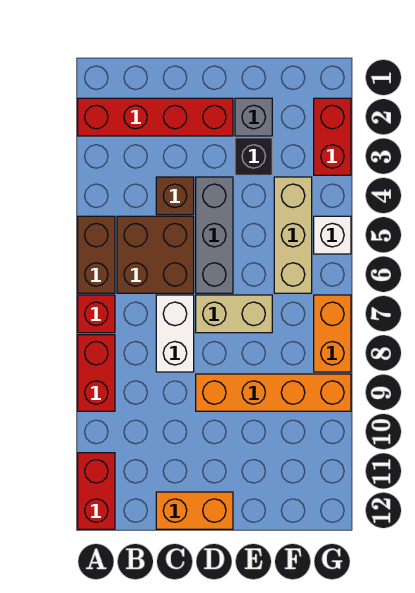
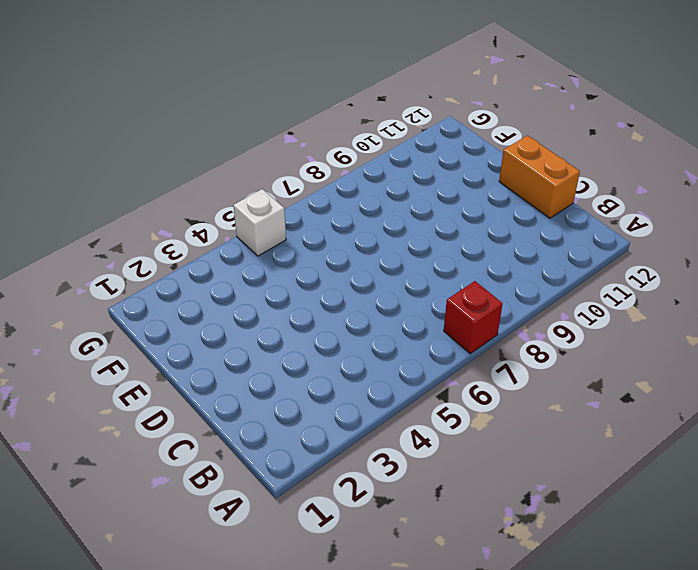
none -> red brick A2:D2 level 1
none -> brown brick A5:A6 level 1
none -> red brick A8:A9 level 1

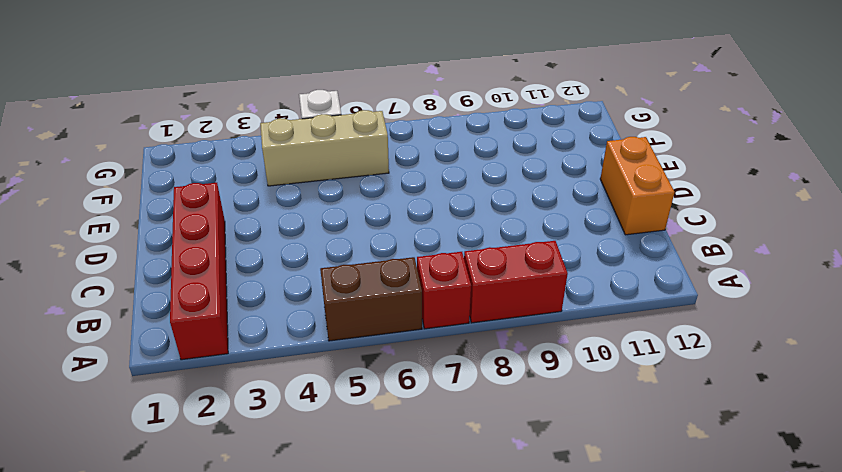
none -> red brick A11:A12 level 1
none -> brown brick B5:C6 level 1
none -> brown brick C4 level 1

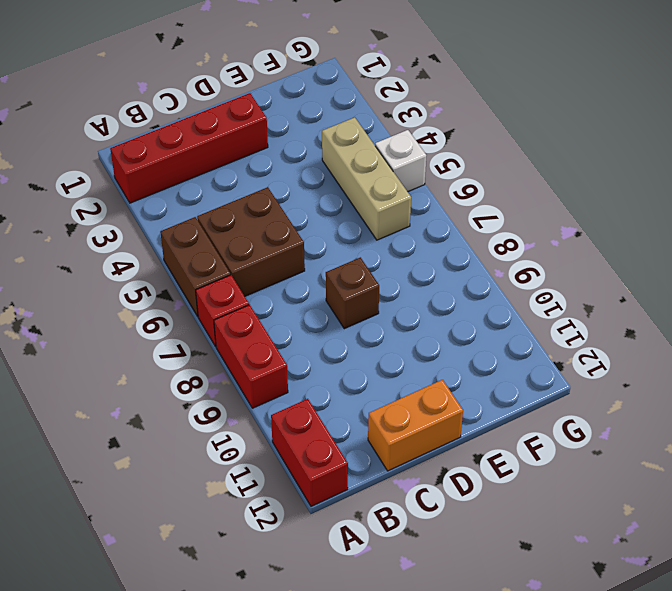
brown brick D8 level 1 -> brown brick C4 level 1
none -> white brick C7:C8 level 1
none -> grey brick D4:D6 level 1
none -> tan brick D7:E7 level 1

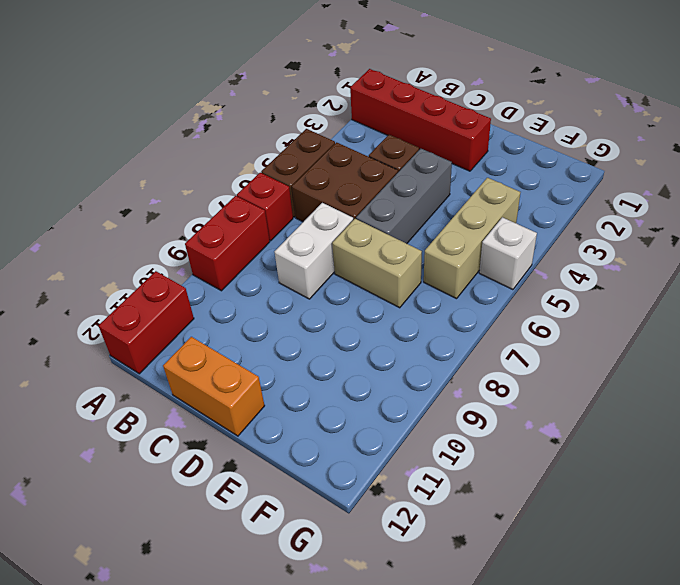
none -> orange brick D9:G9 level 1
none -> grey brick E2 level 1
none -> black brick E3 level 1

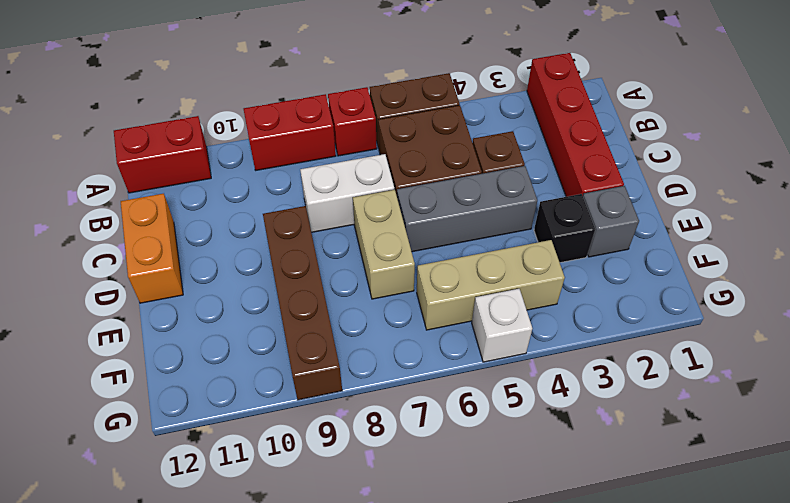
brown brick D9:G9 level 1 -> orange brick D9:G9 level 1
none -> red brick G2:G3 level 1
none -> orange brick G7:G8 level 1

